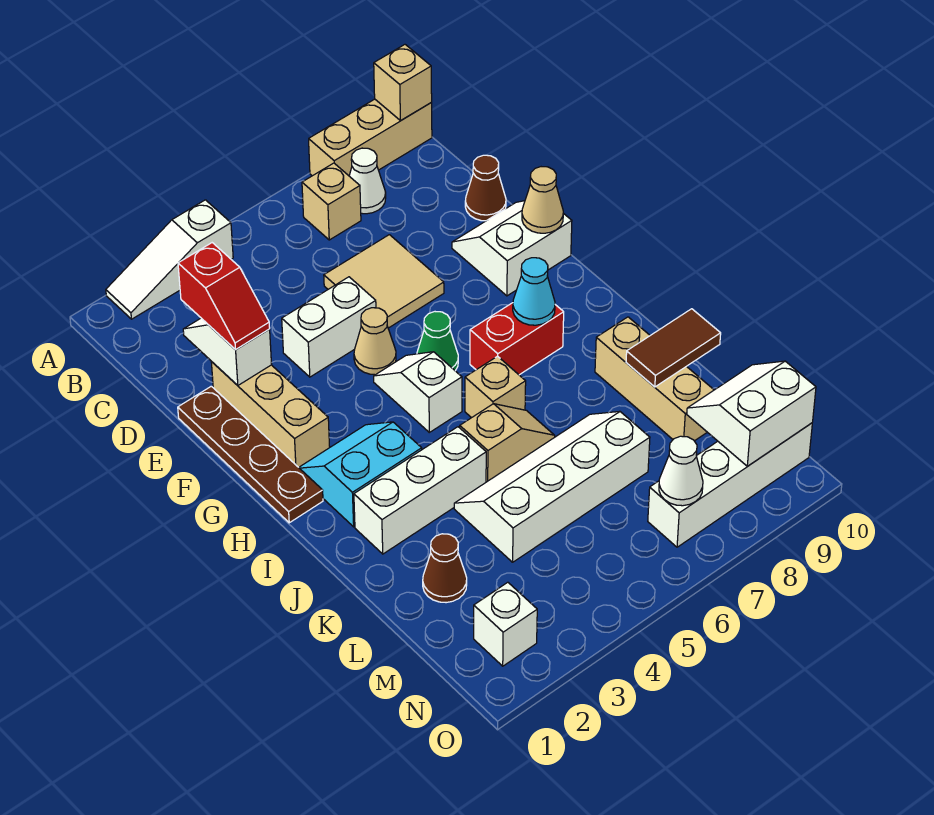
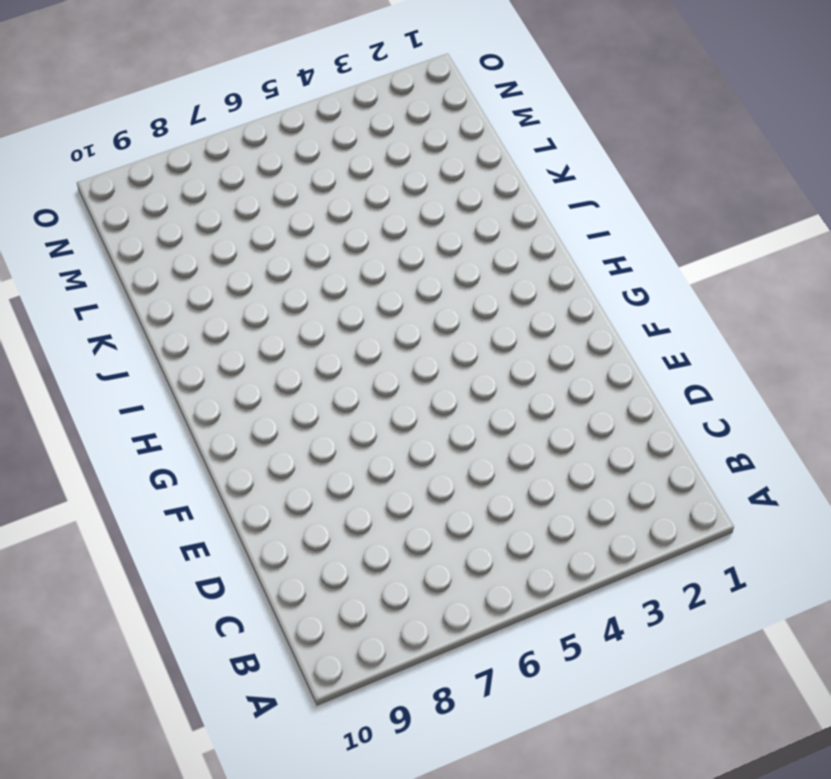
none -> white slope A2:A4 level 1 top 4
none -> tan brick A8:A10 level 1
none -> tan brick B7 level 1
none -> white cone B8 level 1

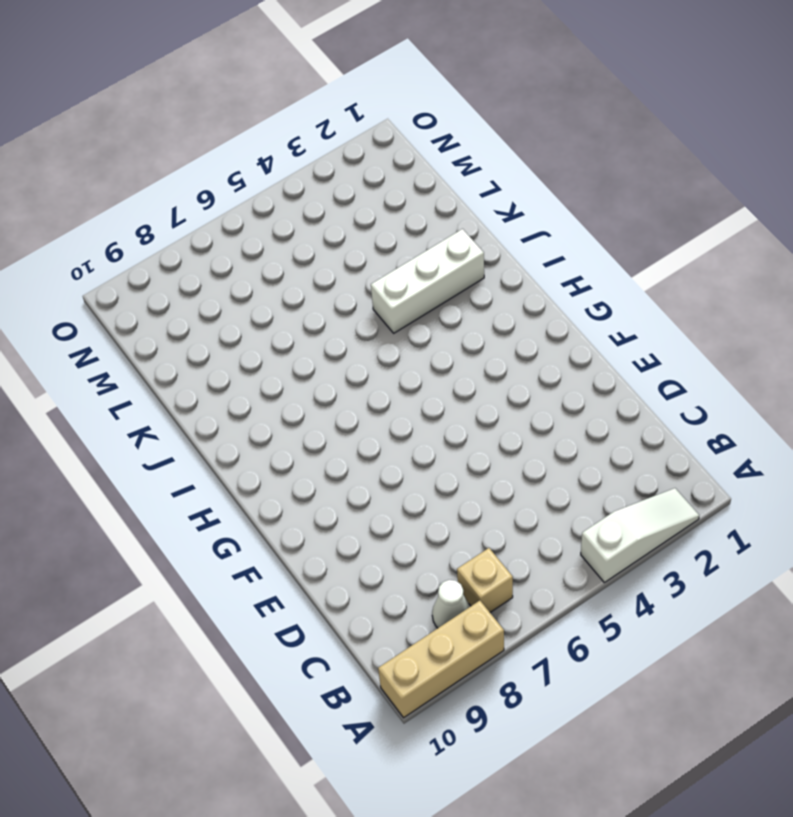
none -> tan tile D6:E7 level 1
none -> brown cone D10 level 1
none -> brown plate E1:H1 level 1
none -> tan brick E2:G2 level 1

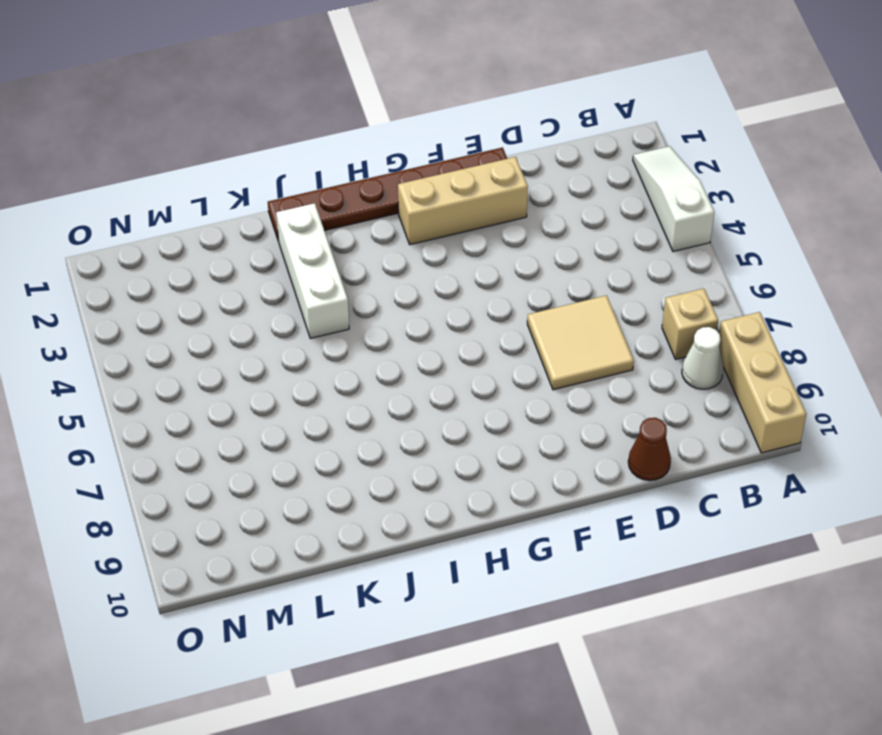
brown plate E1:J1 level 1 -> brown plate E1:H1 level 1
none -> white brick E4:E5 level 1
none -> white slope E9:F10 level 1 top F
none -> tan cone F5 level 1
none -> white slope G5:H5 level 1 top H

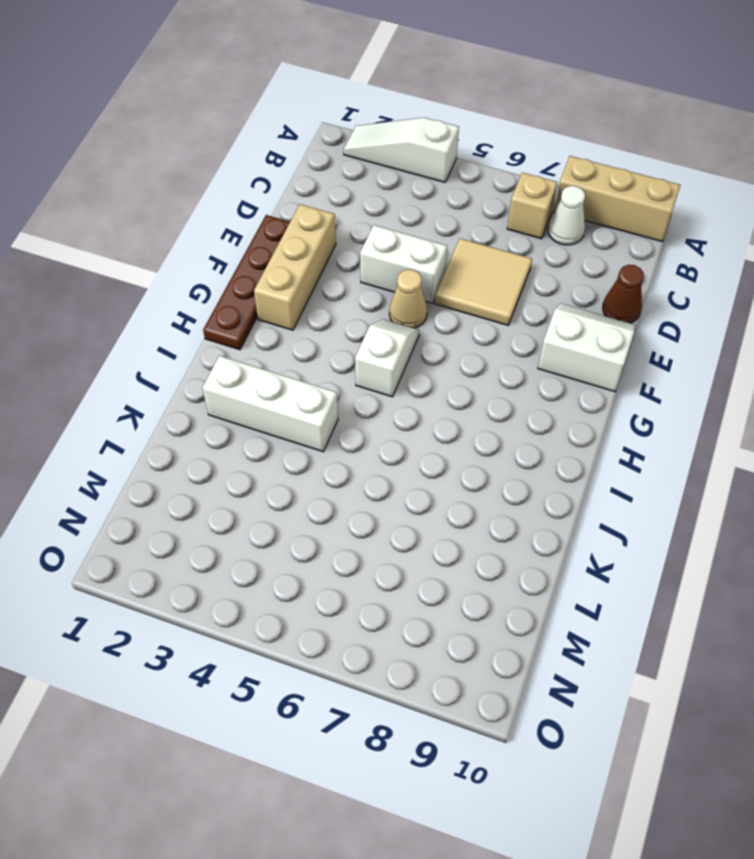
none -> green cone G6 level 1
none -> cyan slope H2:I3 level 1 top I
none -> red brick H7:H8 level 1
none -> tan brick I6 level 1

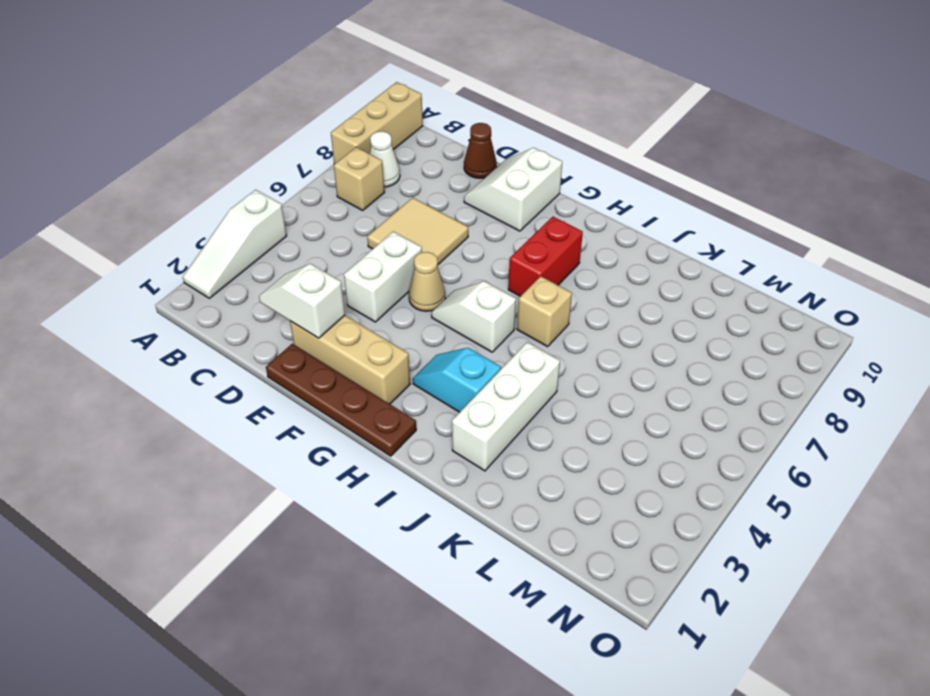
cyan slope H3:I3 level 1 top I -> cyan slope H2:I3 level 1 top I
none -> green cone G6 level 1
none -> tan slope J5:J6 level 1 top 5
none -> tan brick J9:L9 level 1
none -> white slope K4:L7 level 1 top L

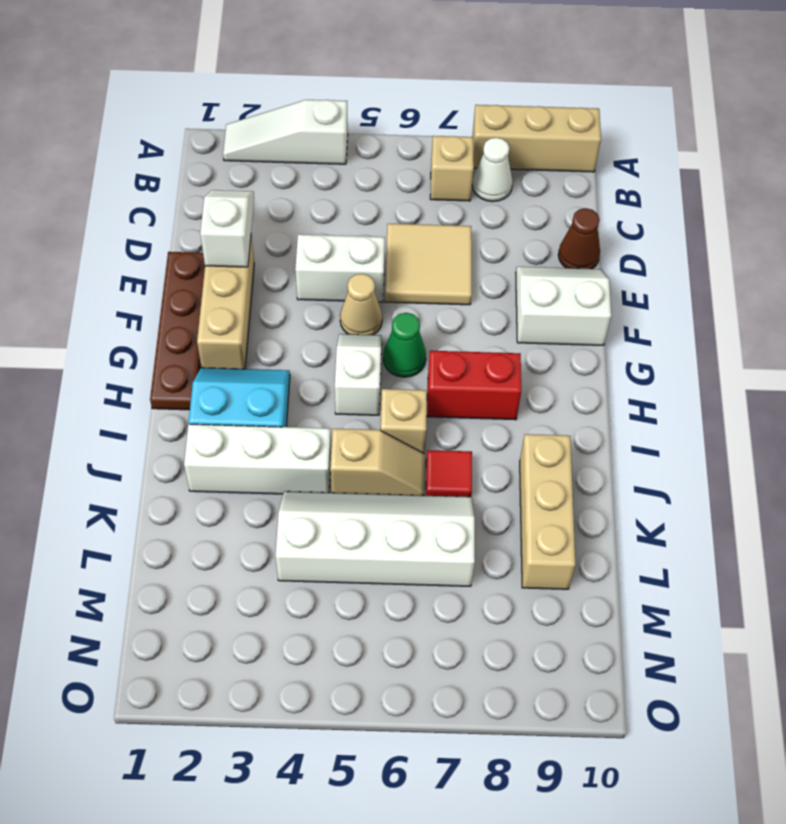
red tile J7 level 1 -> none
none -> brown cone L2 level 1
none -> white brick N2 level 1
none -> white brick N7:N10 level 1
none -> tan brick A10 level 2

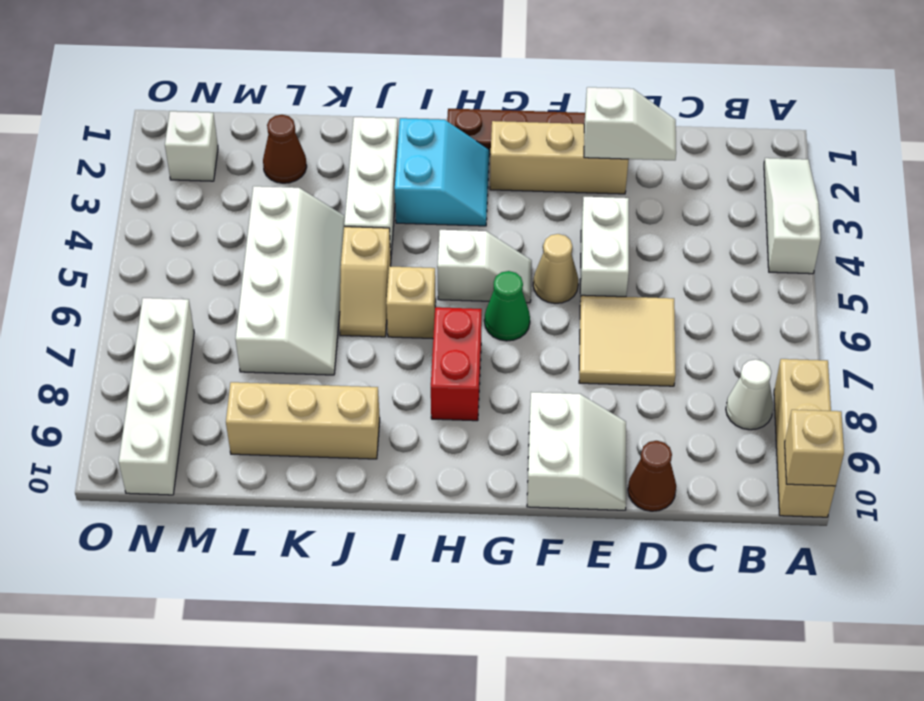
none -> tan brick B7 level 1
none -> tan cone F10 level 2
none -> cyan cone H8 level 2
none -> brown tile K9:K10 level 2

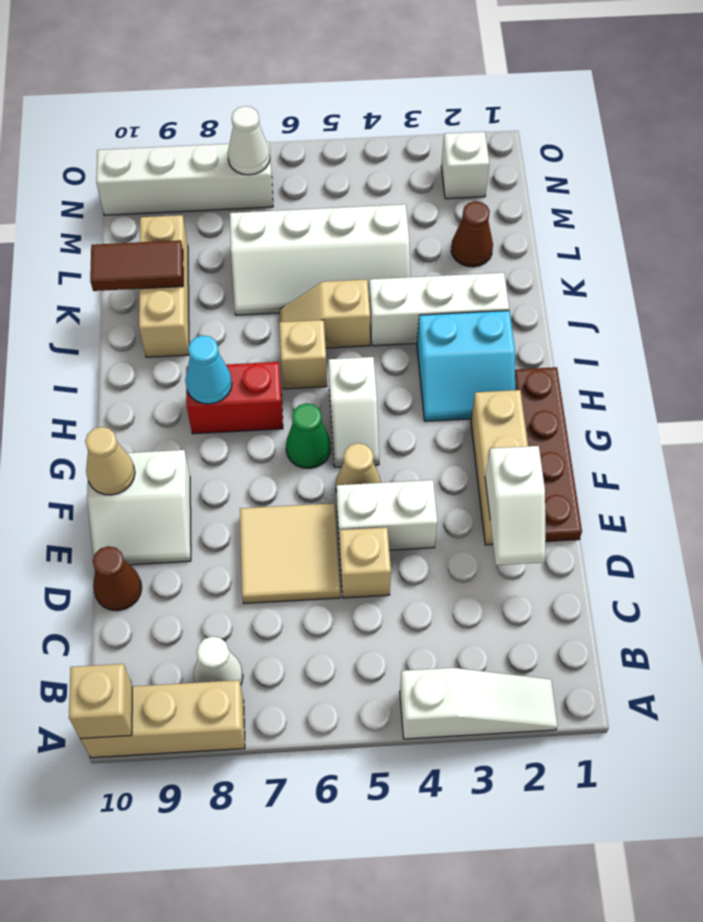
tan brick D5 level 1 -> tan brick B7 level 1
none -> white slope M9:N10 level 2 top N
none -> red slope D2:E2 level 3 top D

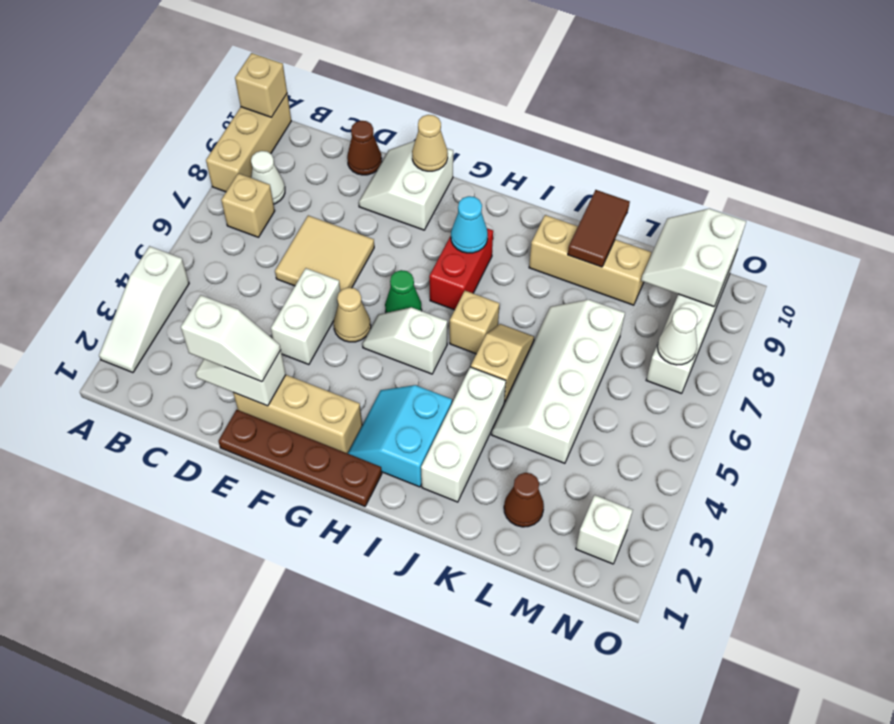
white slope D2:E2 level 3 top D -> red slope D2:E2 level 3 top D

